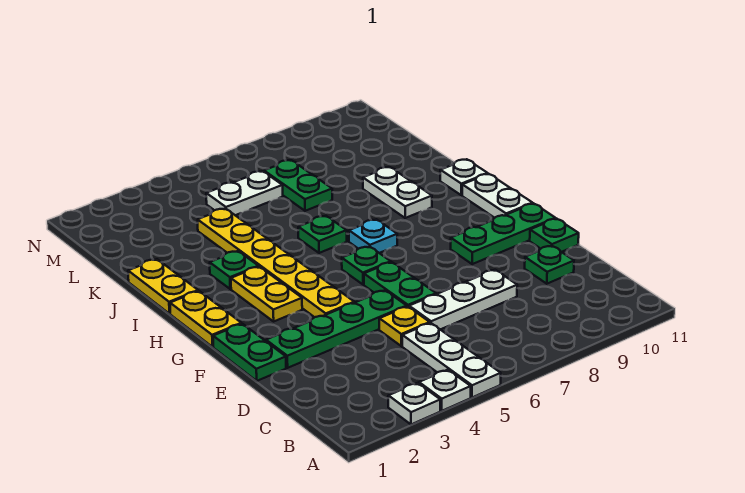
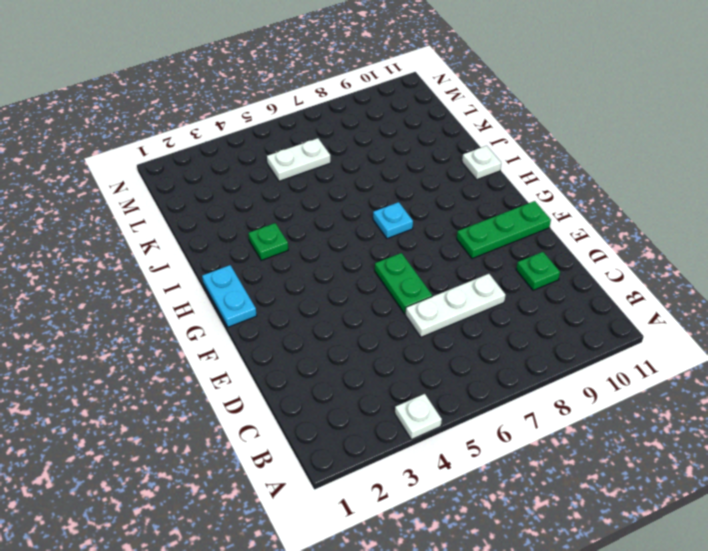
cyan plate G1:H1 level 1 -> yellow plate G1:H1 level 1
none -> white plate A3 level 1
none -> white plate A5:C5 level 1
none -> yellow plate D5 level 1

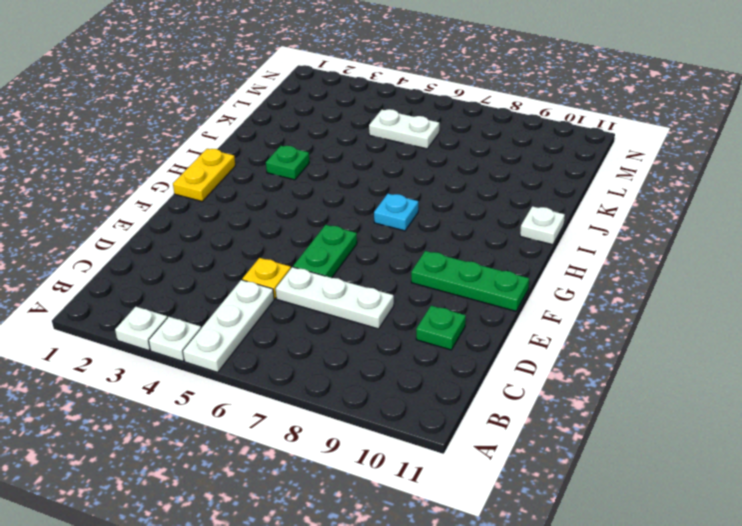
none -> green plate E1:F1 level 1
none -> green plate E2:E5 level 1
none -> green plate E11 level 1

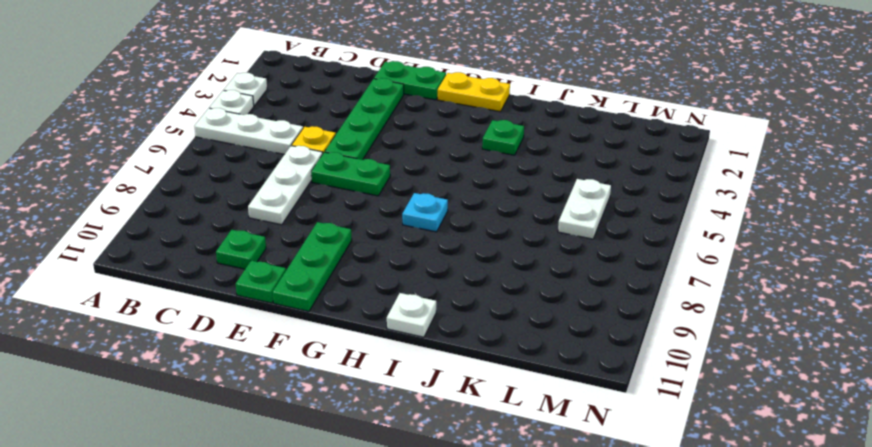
none -> yellow plate F4:K4 level 1
none -> yellow plate G3:H3 level 1
none -> green plate G6 level 1

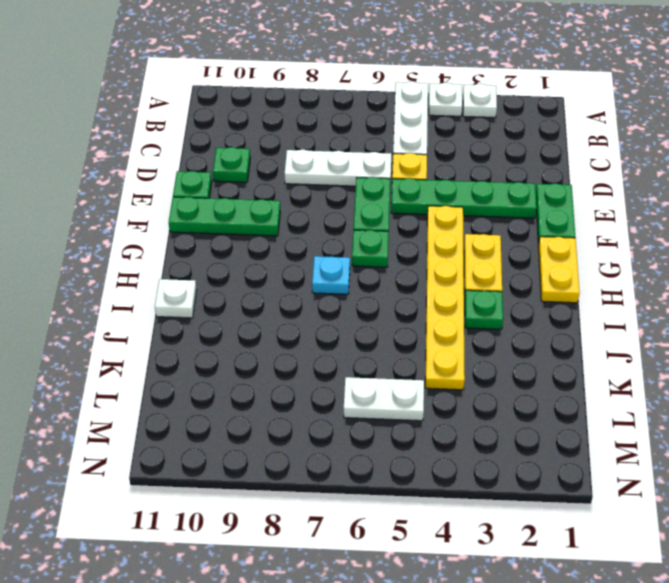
none -> white plate G11:H11 level 1
none -> yellow plate I1:J1 level 1
none -> green plate I6 level 1

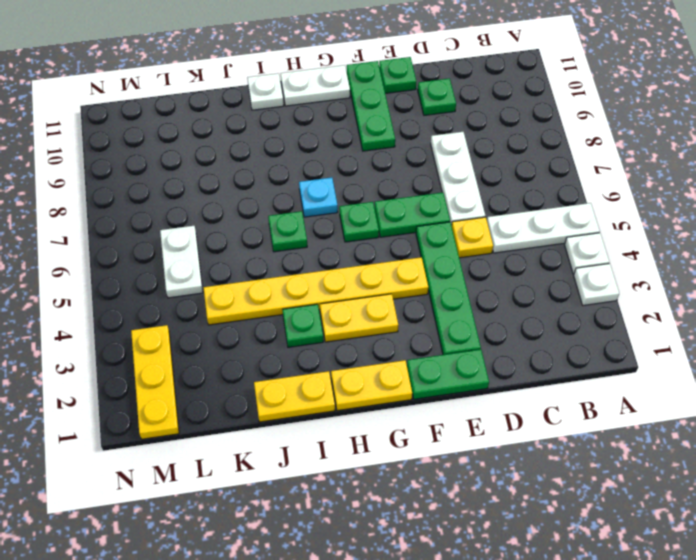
yellow plate M1:M3 level 1 -> none
none -> white plate I9:J9 level 1
none -> green plate K7:L7 level 1

